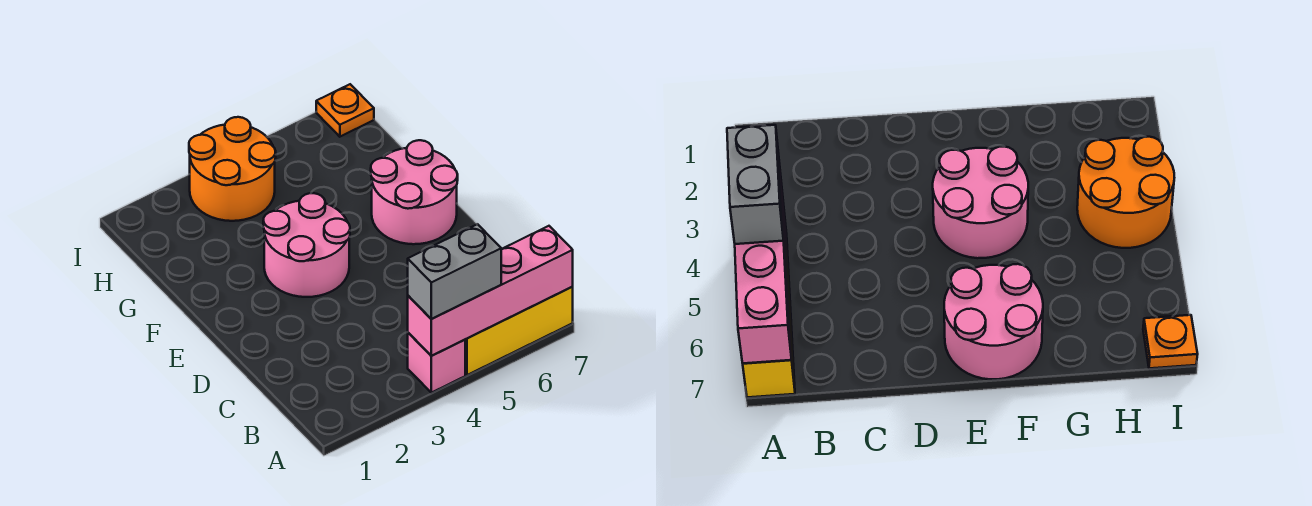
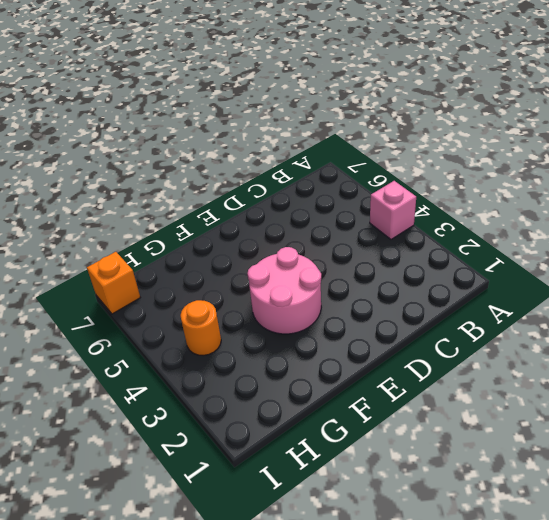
orange round brick H4 level 1 -> orange round brick H3:I4 level 1
orange brick I7 level 1 -> orange plate I7 level 1
none -> yellow brick A5:A7 level 1
none -> pink round brick E6:F7 level 1

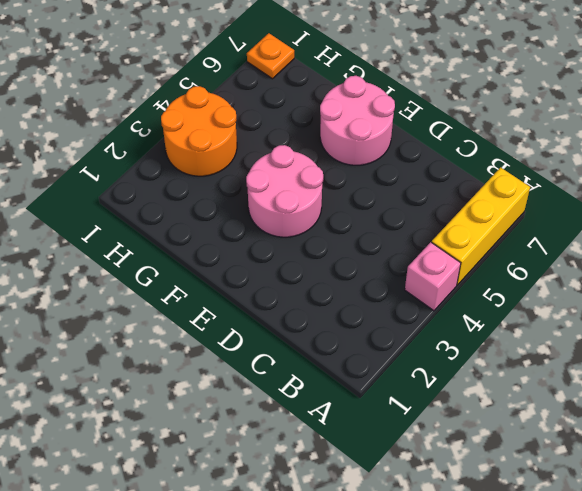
none -> pink brick A4:A7 level 2
none -> grey brick A4:A5 level 3

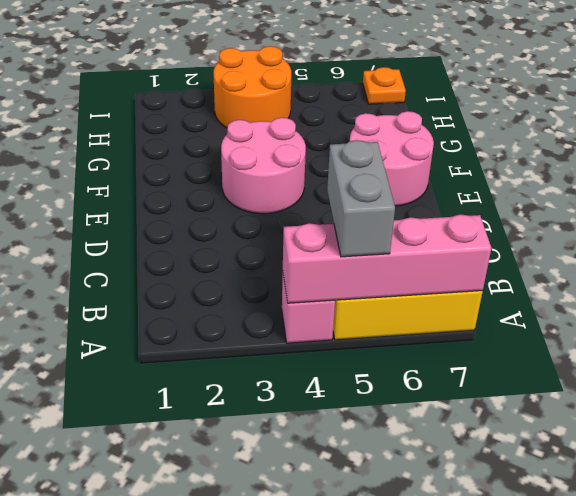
grey brick A5:B5 level 3 -> grey brick A4:A5 level 3

